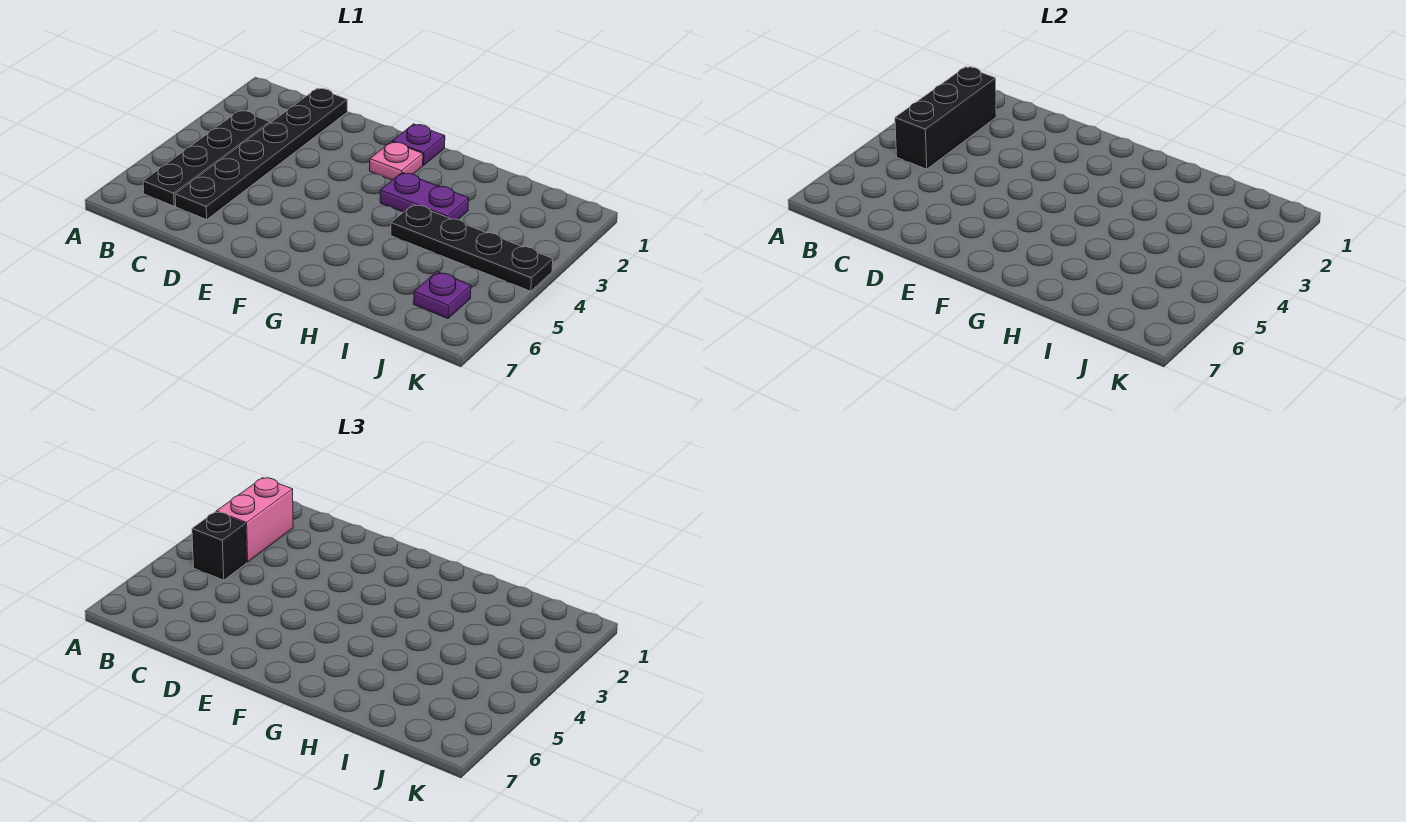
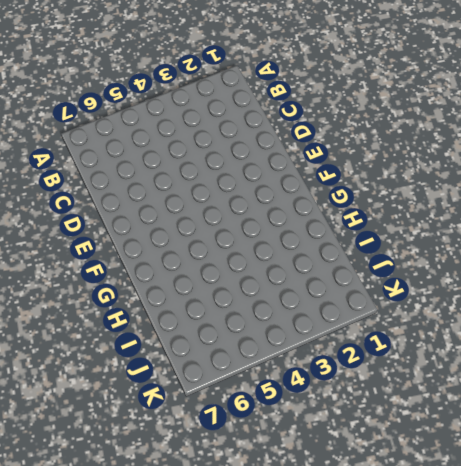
none -> black plate B3:B6 level 1
none -> black plate C1:C6 level 1

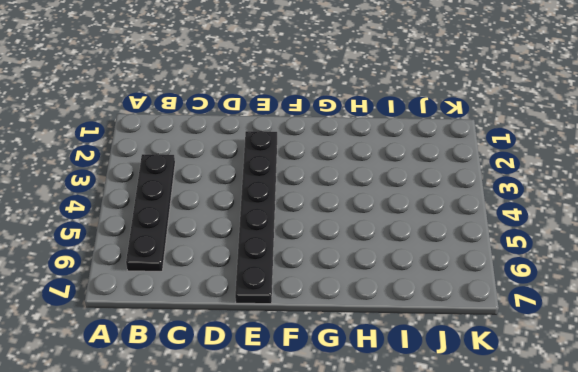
black plate E2:E7 level 1 -> black plate C1:C6 level 1
none -> purple plate F1 level 1
none -> pink plate F2 level 1

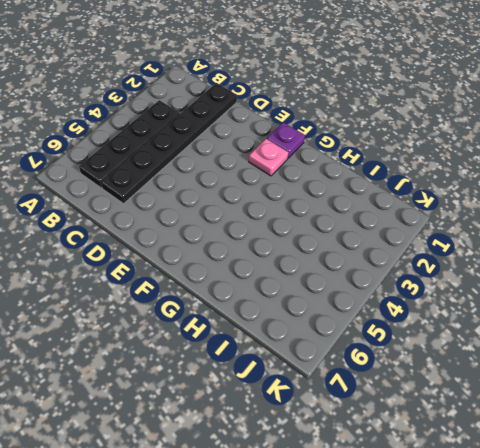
none -> purple plate G3:H3 level 1
none -> black plate H4:K4 level 1

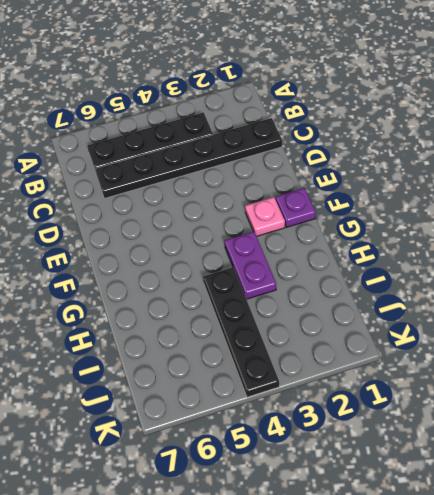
none -> purple plate J6 level 1
none -> black brick B2:B4 level 2

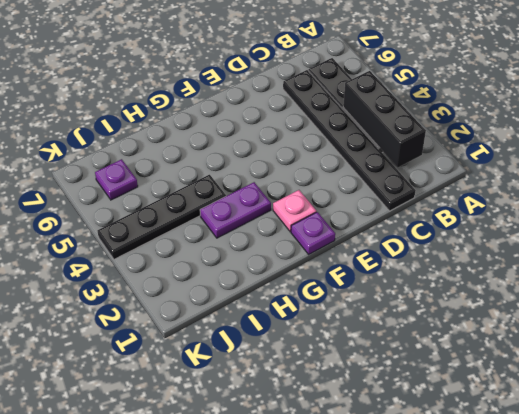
none -> pink brick B2:B3 level 3
none -> black brick B4 level 3

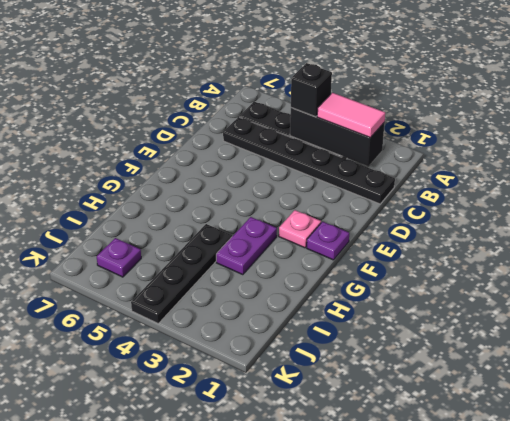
pink tile B2:B3 level 3 -> pink brick B2:B3 level 3

